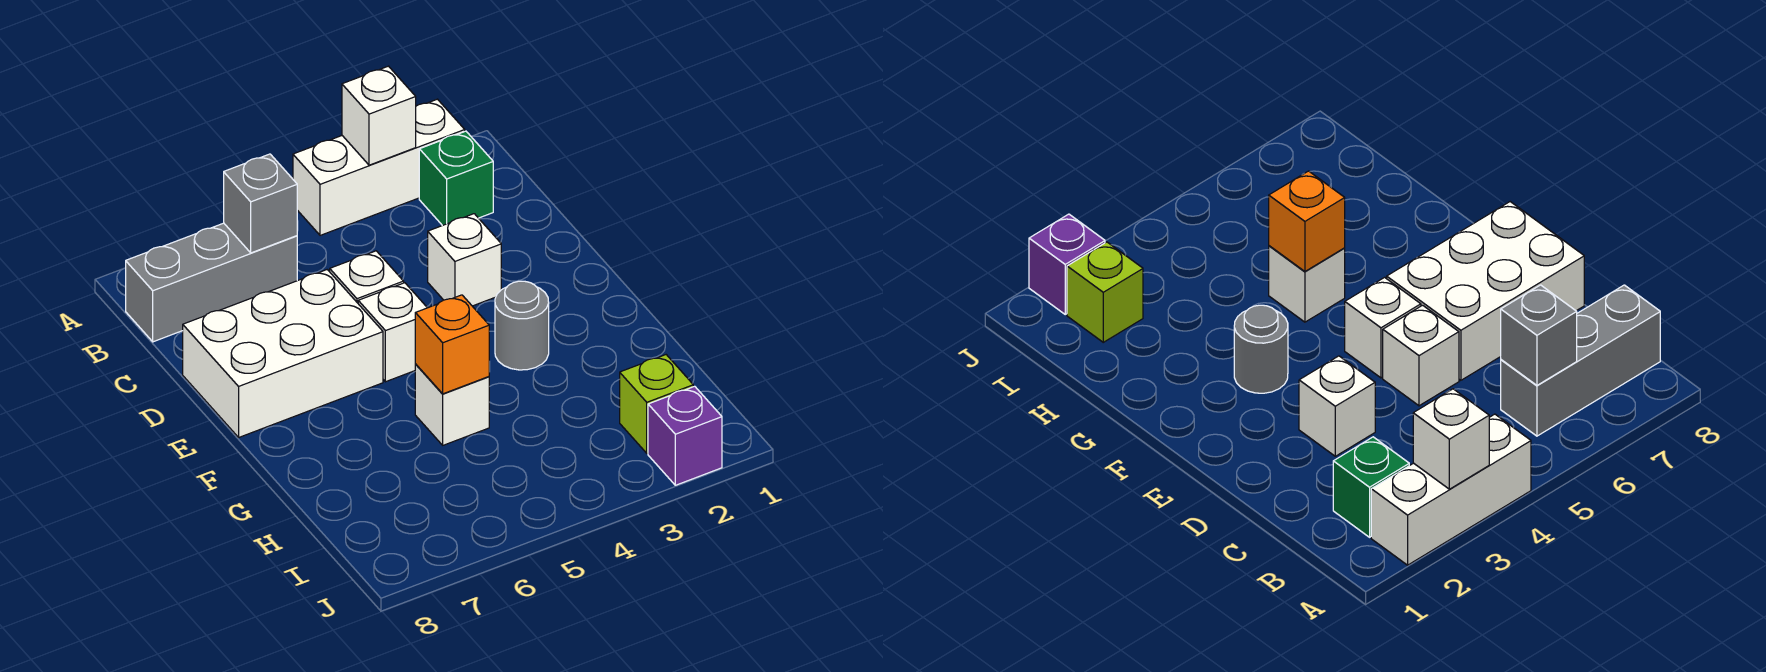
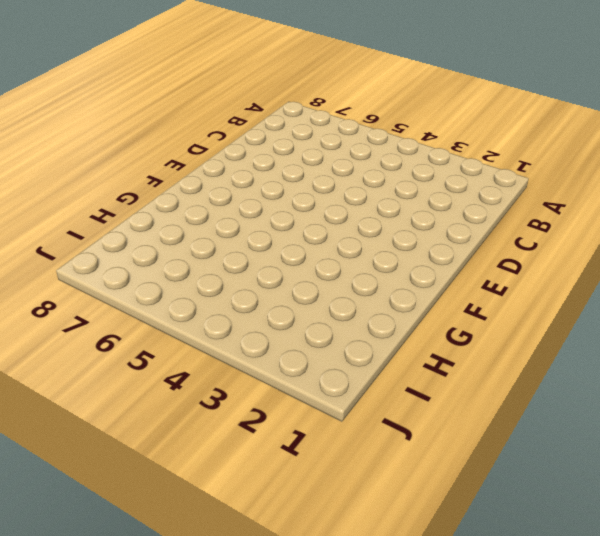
none -> white brick A2:A4 level 1
none -> green brick B2 level 1
none -> grey brick B6:B8 level 1

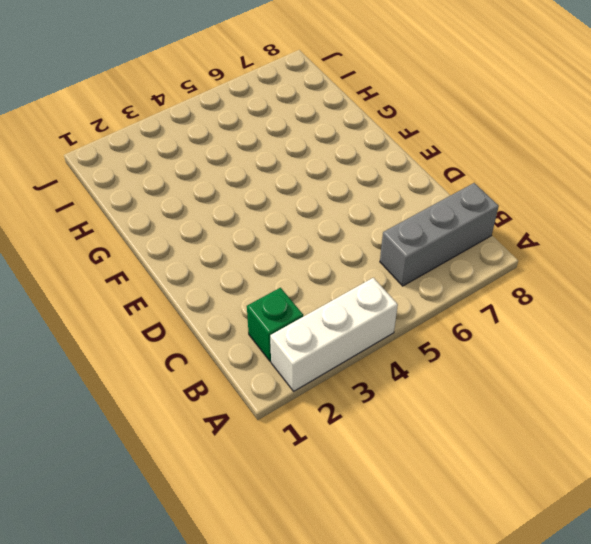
none -> white brick D3 level 1
none -> white brick D5 level 1
none -> white brick D6:E8 level 1

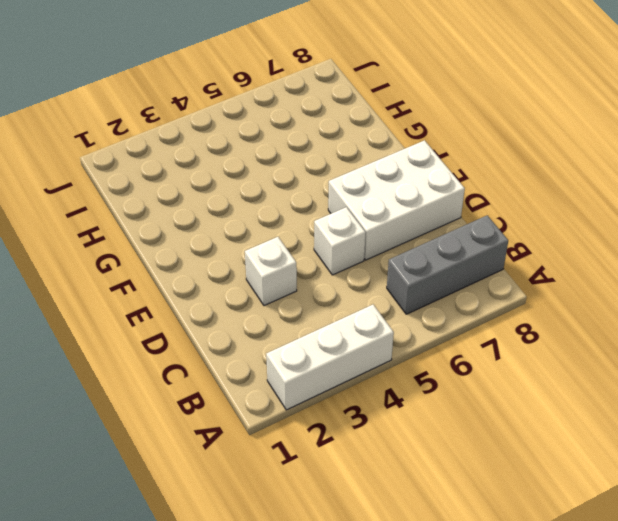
none -> green brick B2 level 1
none -> white brick E5 level 1
none -> grey round brick F3 level 1

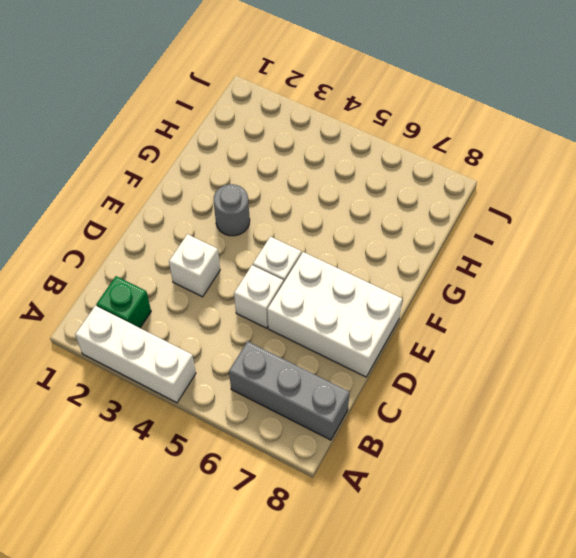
none -> white brick G5 level 1
none -> lime brick I2 level 1
none -> purple brick J2 level 1

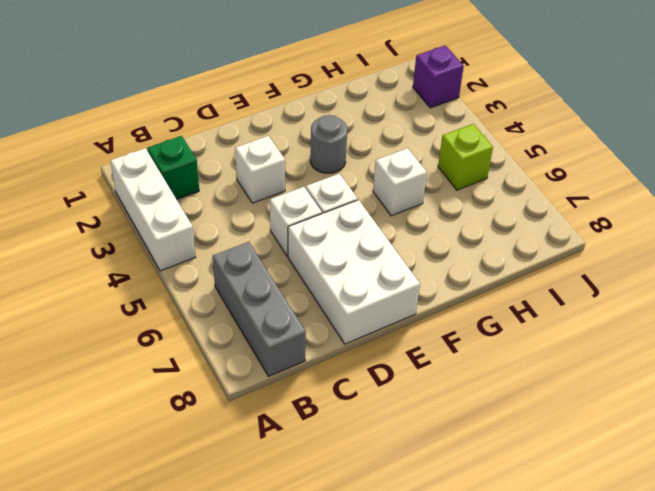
lime brick I5 level 1 -> lime brick I2 level 1
none -> white brick A3 level 2
none -> grey brick B6 level 2
none -> orange brick G5 level 2

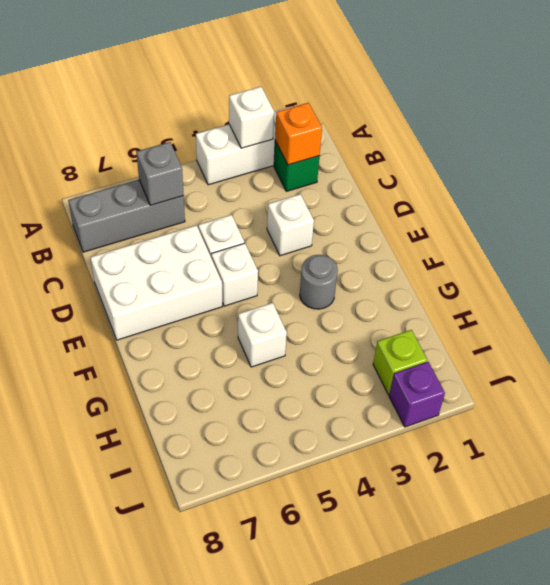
orange brick B2 level 2 -> orange brick G5 level 2

